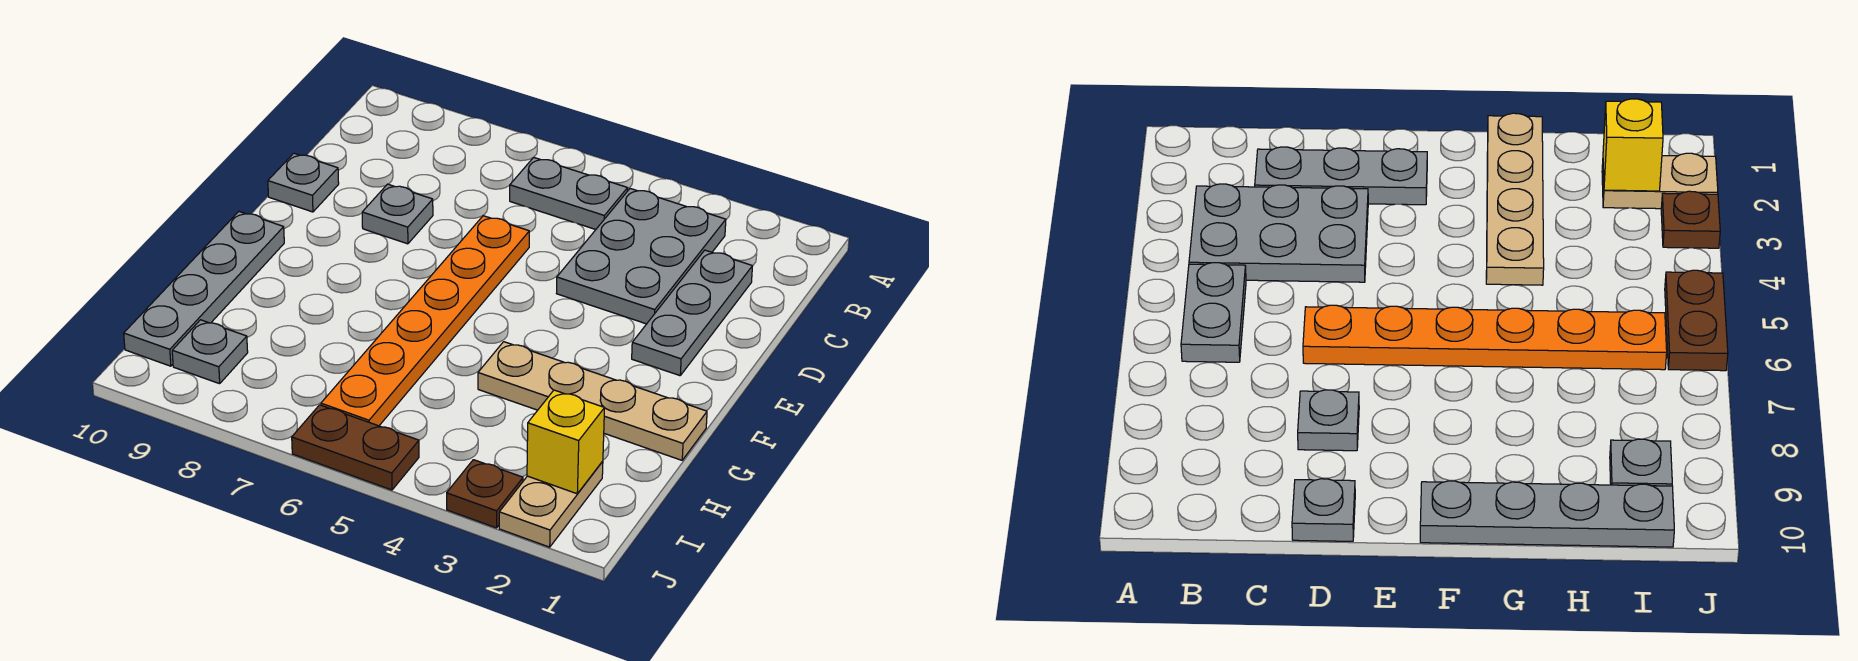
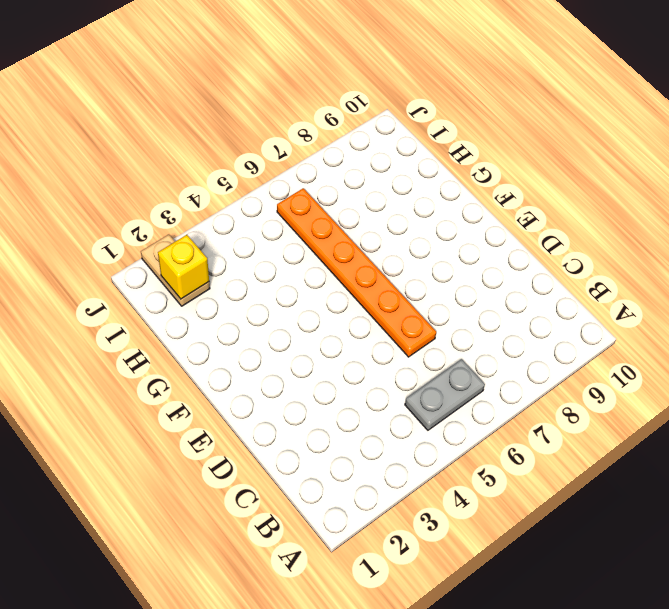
none -> grey plate B3:D4 level 1
none -> grey plate C2:E2 level 1
none -> grey plate D8 level 1

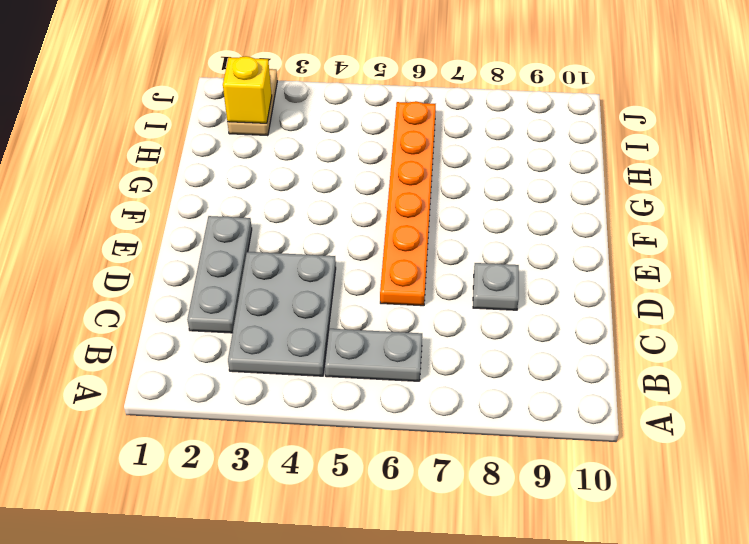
none -> grey plate D10 level 1
none -> grey plate F10:I10 level 1
none -> tan plate G1:G4 level 1

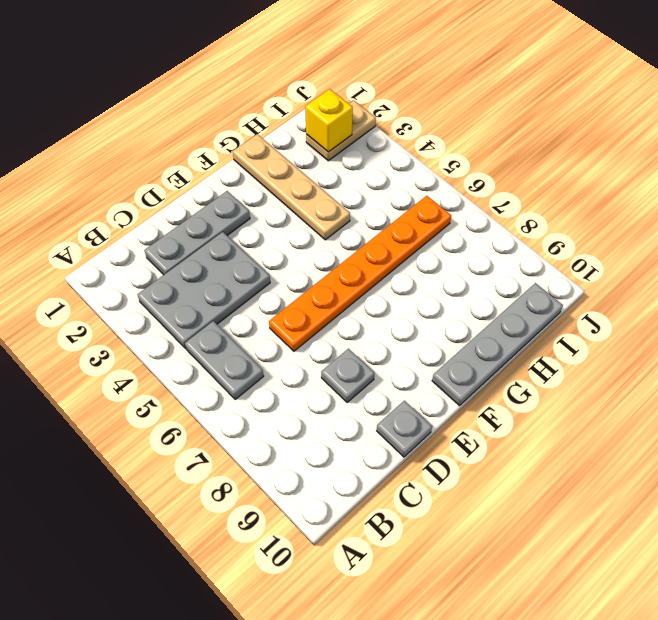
none -> grey plate I9 level 1
none -> brown plate J3 level 1
none -> brown plate J5:J6 level 1

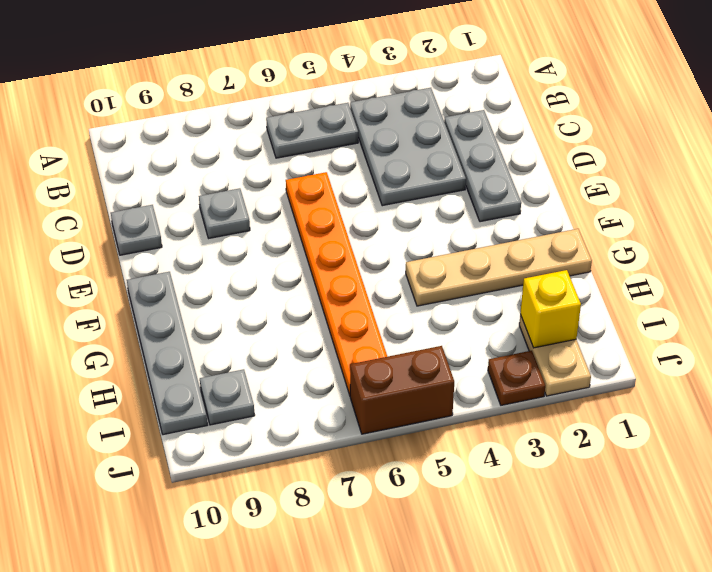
brown brick J5:J6 level 1 -> brown plate J5:J6 level 1

